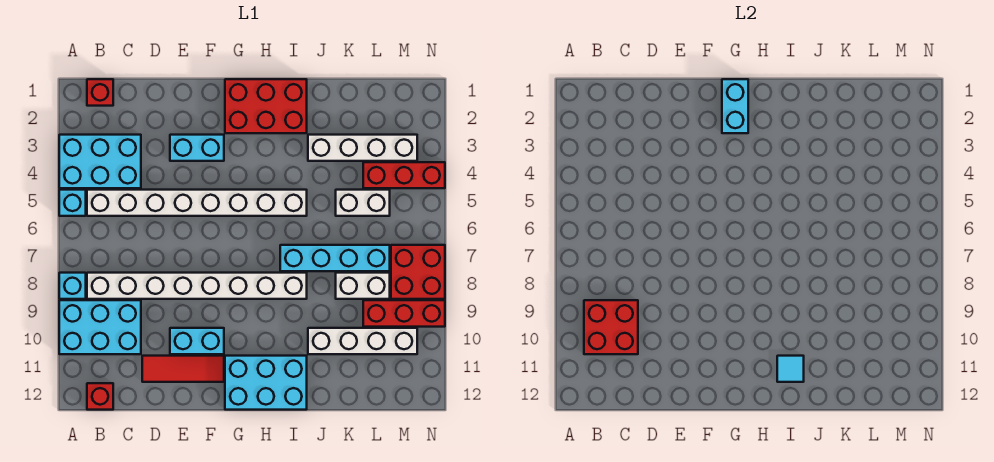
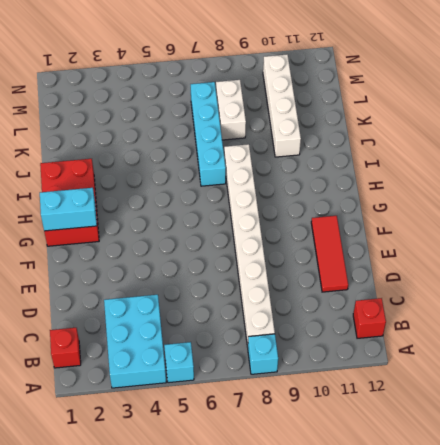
none -> cyan brick A9:C10 level 1
none -> white brick B5:I5 level 1
none -> cyan brick E3:F3 level 1

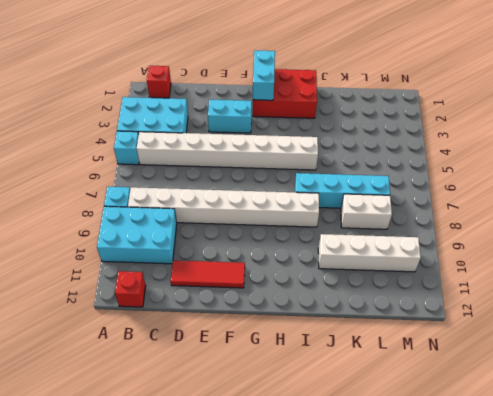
none -> cyan brick E10:F10 level 1
none -> cyan brick G11:I12 level 1
none -> white brick J3:M3 level 1

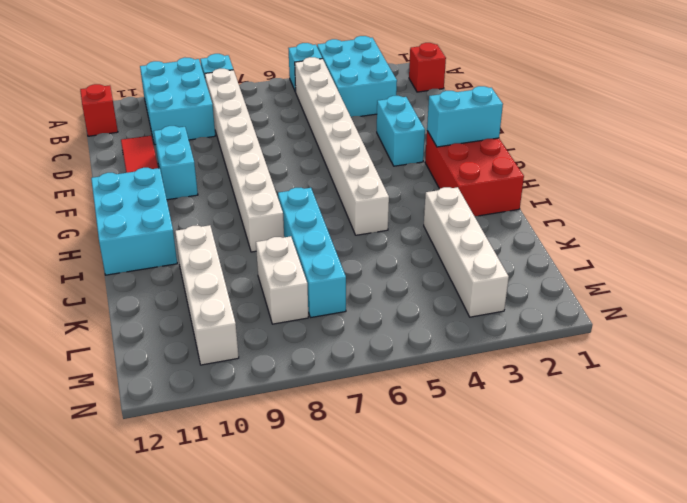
none -> white brick K5:L5 level 1
none -> red brick L4:N4 level 1
none -> red brick L9:N9 level 1

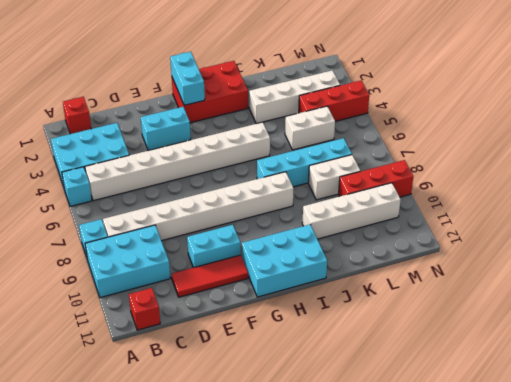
none -> red brick M7:N8 level 1
none -> red brick B9:C10 level 2
none -> cyan tile I11 level 2

